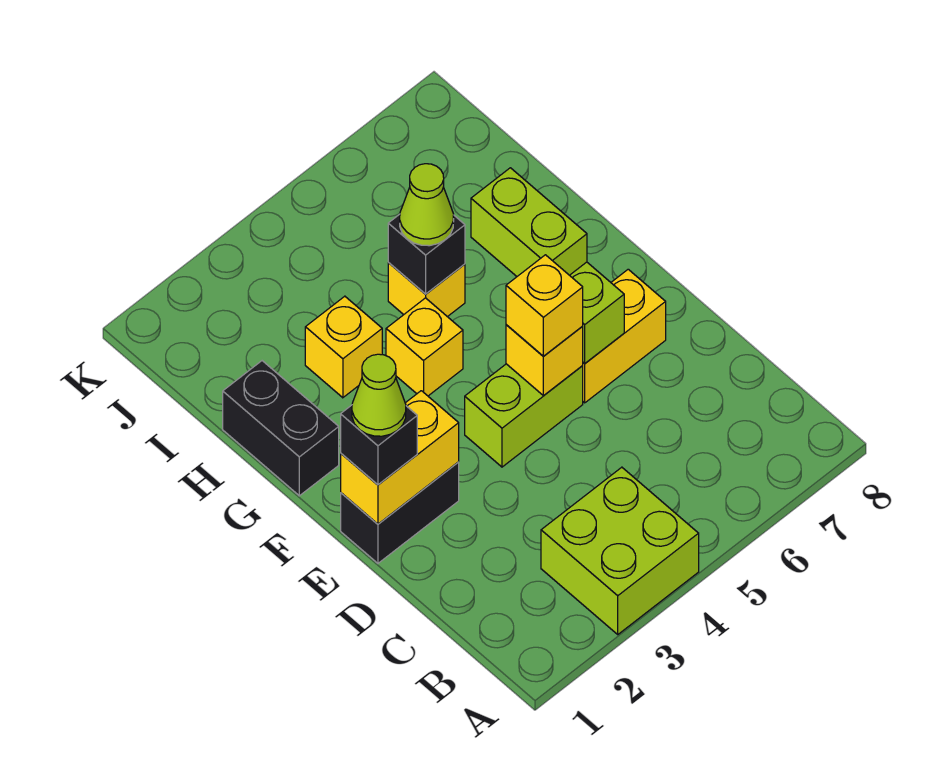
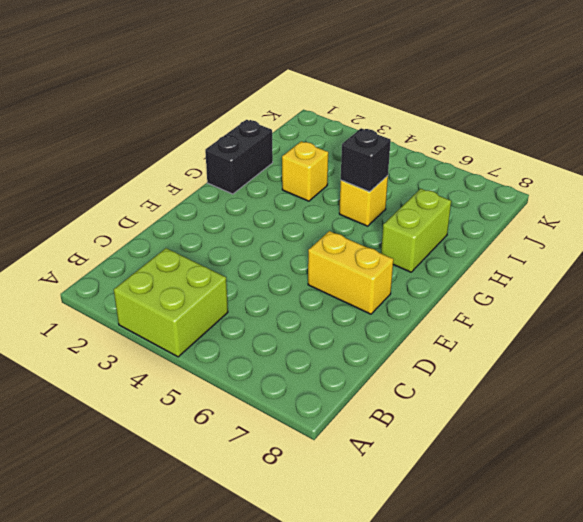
none -> black brick E1:E2 level 1
none -> lime brick E4:E5 level 1
none -> yellow brick G4 level 1

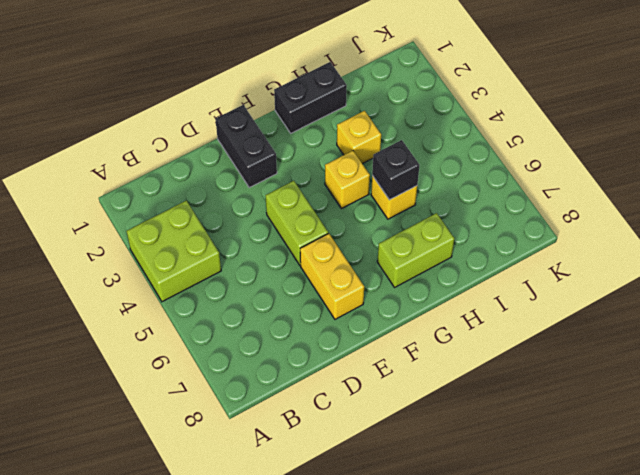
none -> yellow brick E1:E2 level 2
none -> yellow brick E5 level 2
none -> lime brick E6 level 2

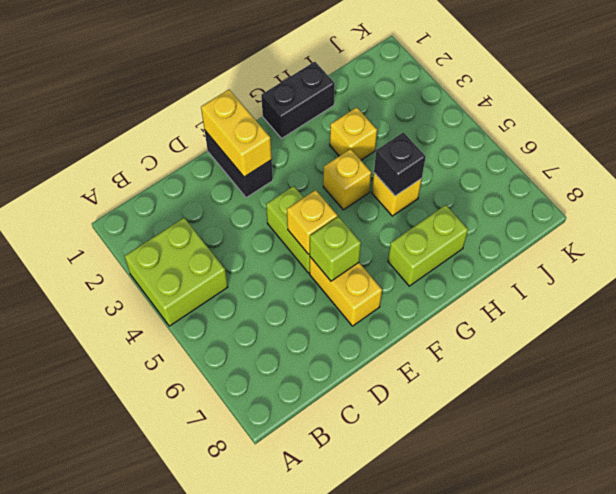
none -> black brick E1 level 3
none -> yellow brick E5 level 3
none -> lime cone H5 level 3

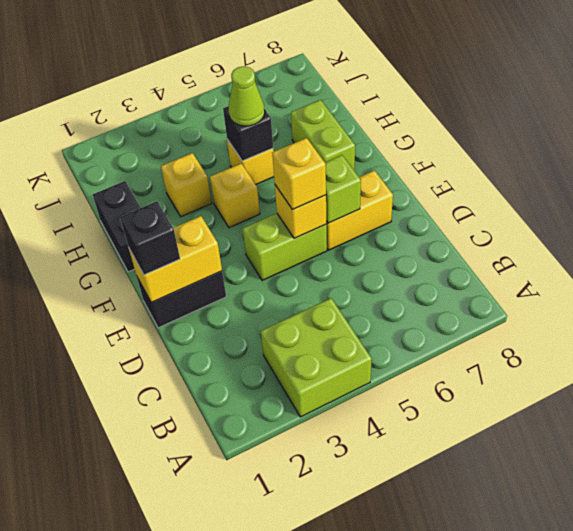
none -> lime cone E1 level 4

